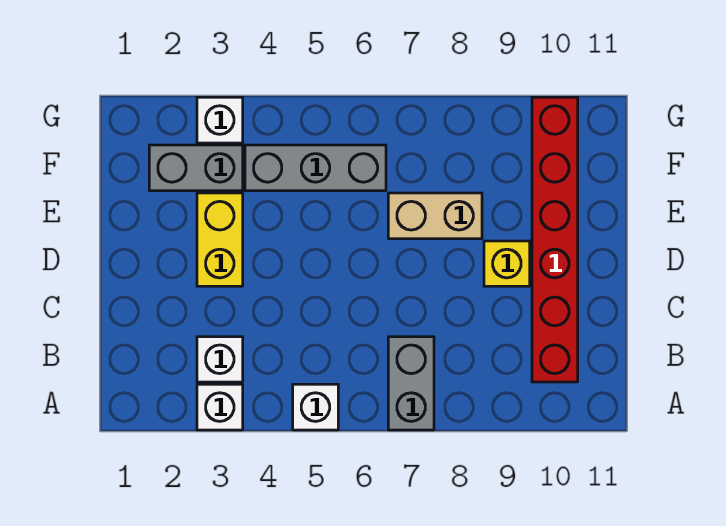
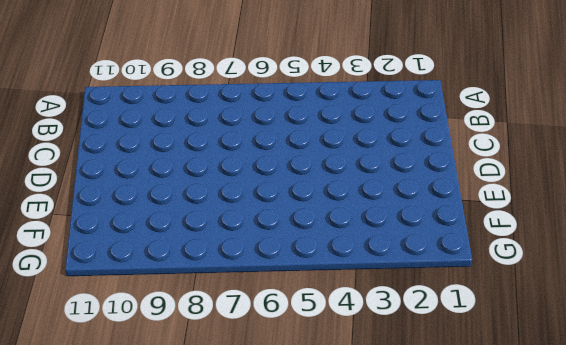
none -> white brick A3 level 1
none -> white brick A5 level 1

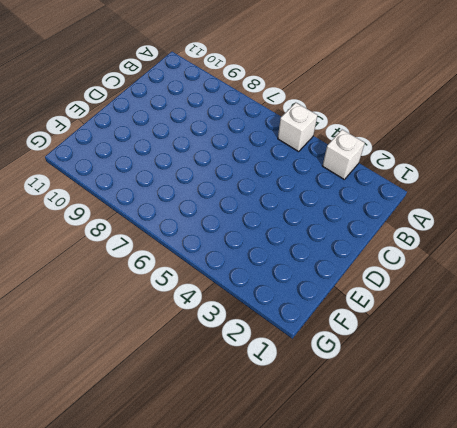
none -> grey brick A7:B7 level 1
none -> white brick B3 level 1

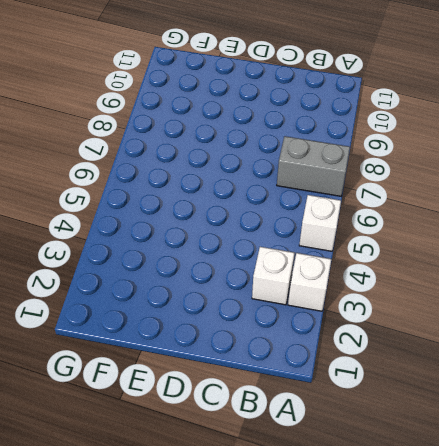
none -> red brick B10:G10 level 1
none -> yellow brick D3:E3 level 1

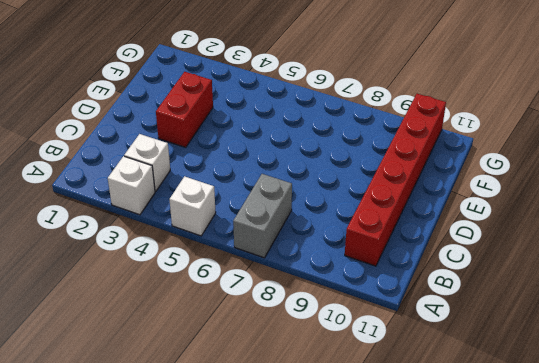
red brick D3:E3 level 1 -> yellow brick D3:E3 level 1
none -> yellow brick D9 level 1
none -> tan brick E7:E8 level 1

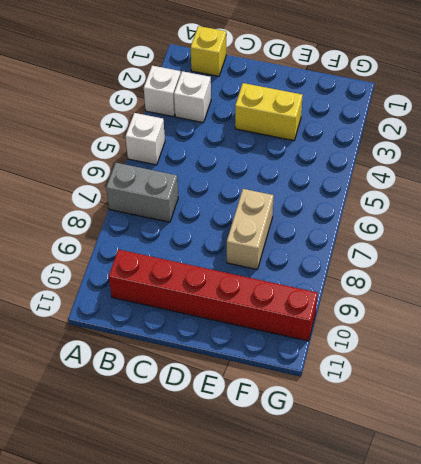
yellow brick B1 level 1 -> yellow brick D9 level 1
none -> grey brick F2:F3 level 1
none -> grey brick F4:F6 level 1

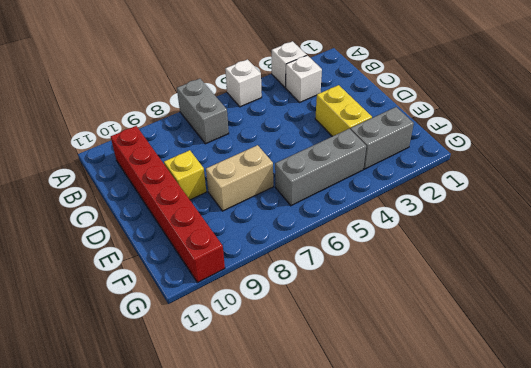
none -> white brick G3 level 1

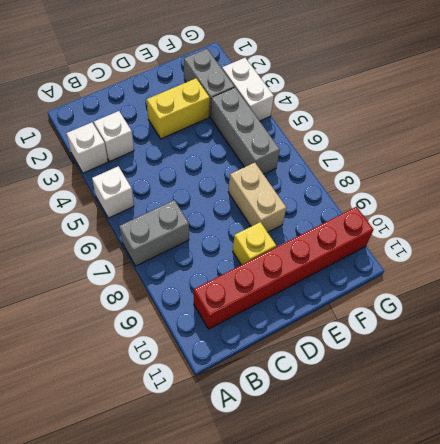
white brick G3:G4 level 1 -> white brick G3 level 1

